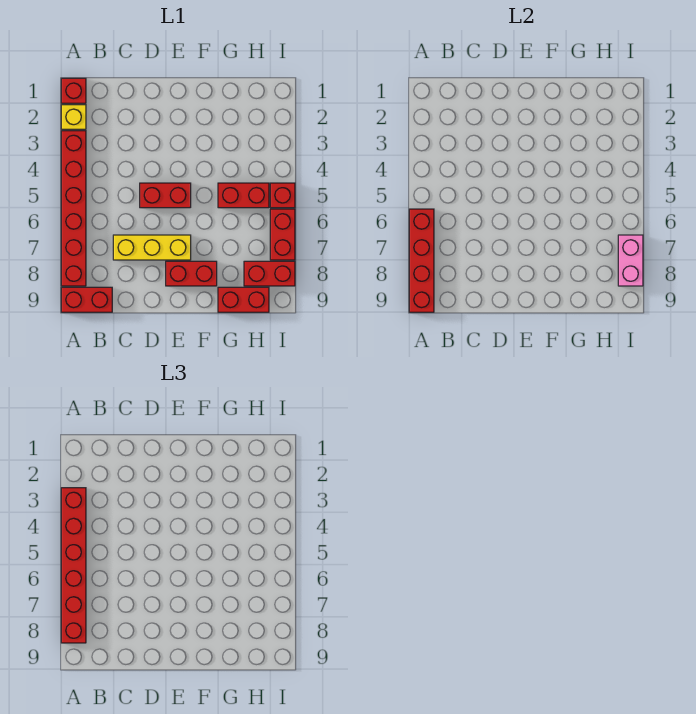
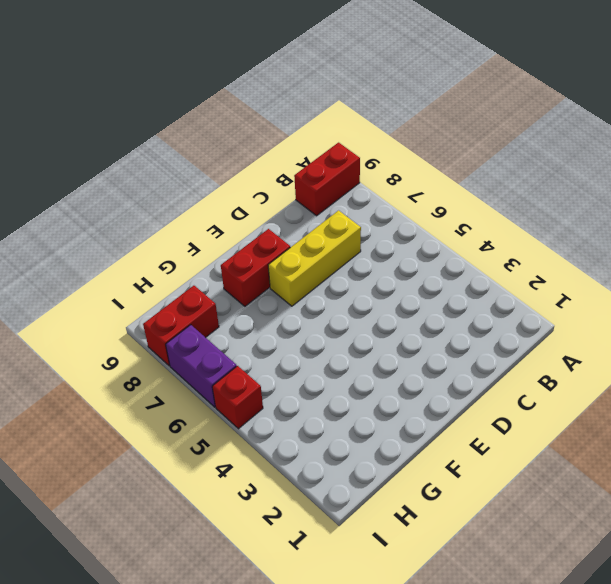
purple brick I6:I7 level 1 -> red brick I6:I7 level 1
none -> red brick A1 level 1
none -> yellow brick A2 level 1
none -> red brick A3:A8 level 1

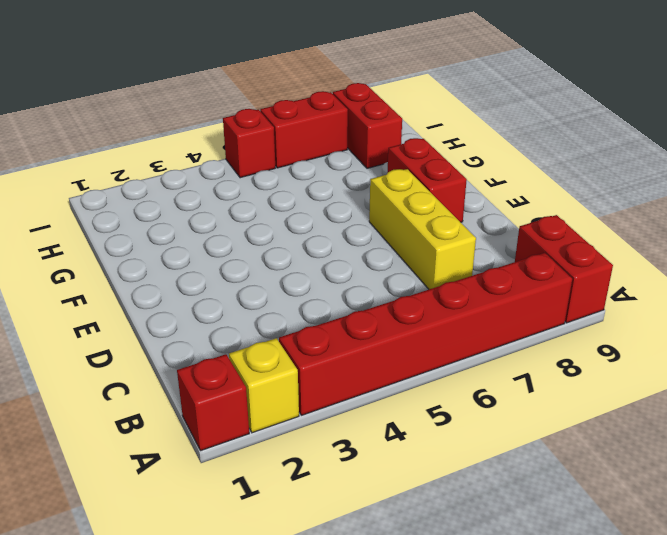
none -> red brick D5:E5 level 1
none -> red brick G5:H5 level 1
none -> red brick G9:H9 level 1

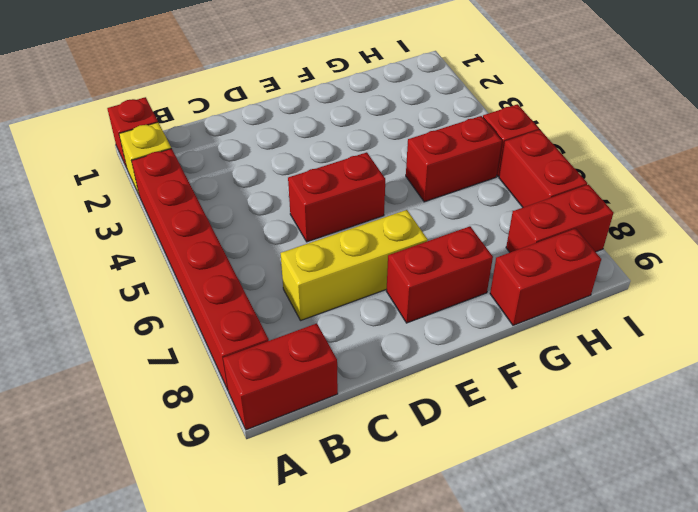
none -> red brick A6:A9 level 2
none -> pink brick I7:I8 level 2
none -> red brick A3:A8 level 3

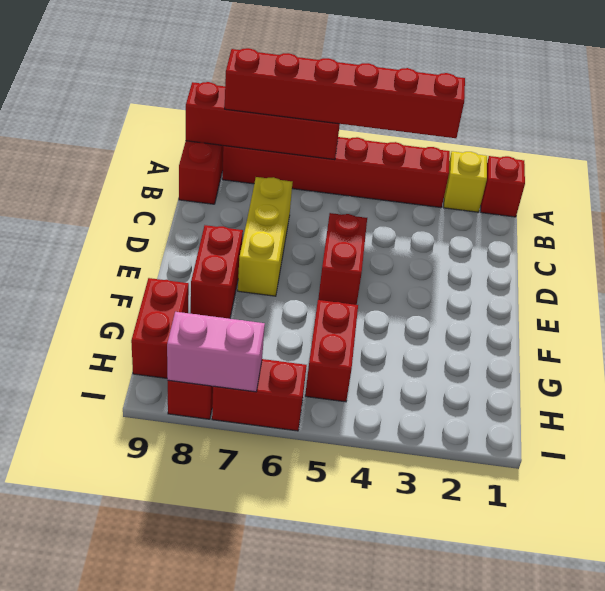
none -> red brick I5 level 1

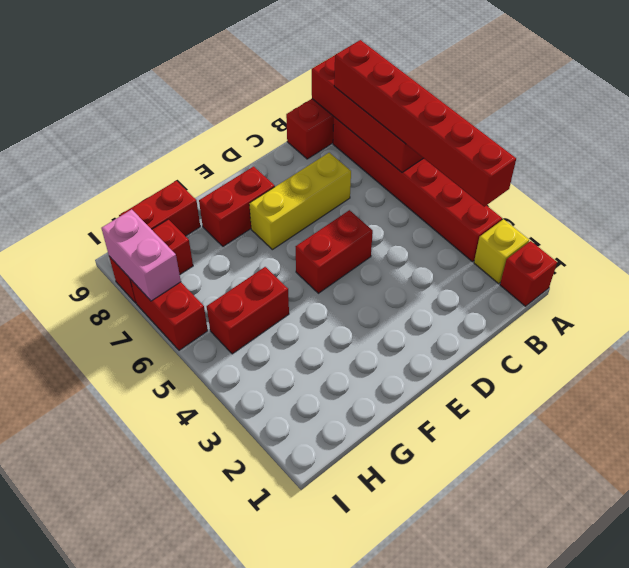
none -> red brick I5 level 1

